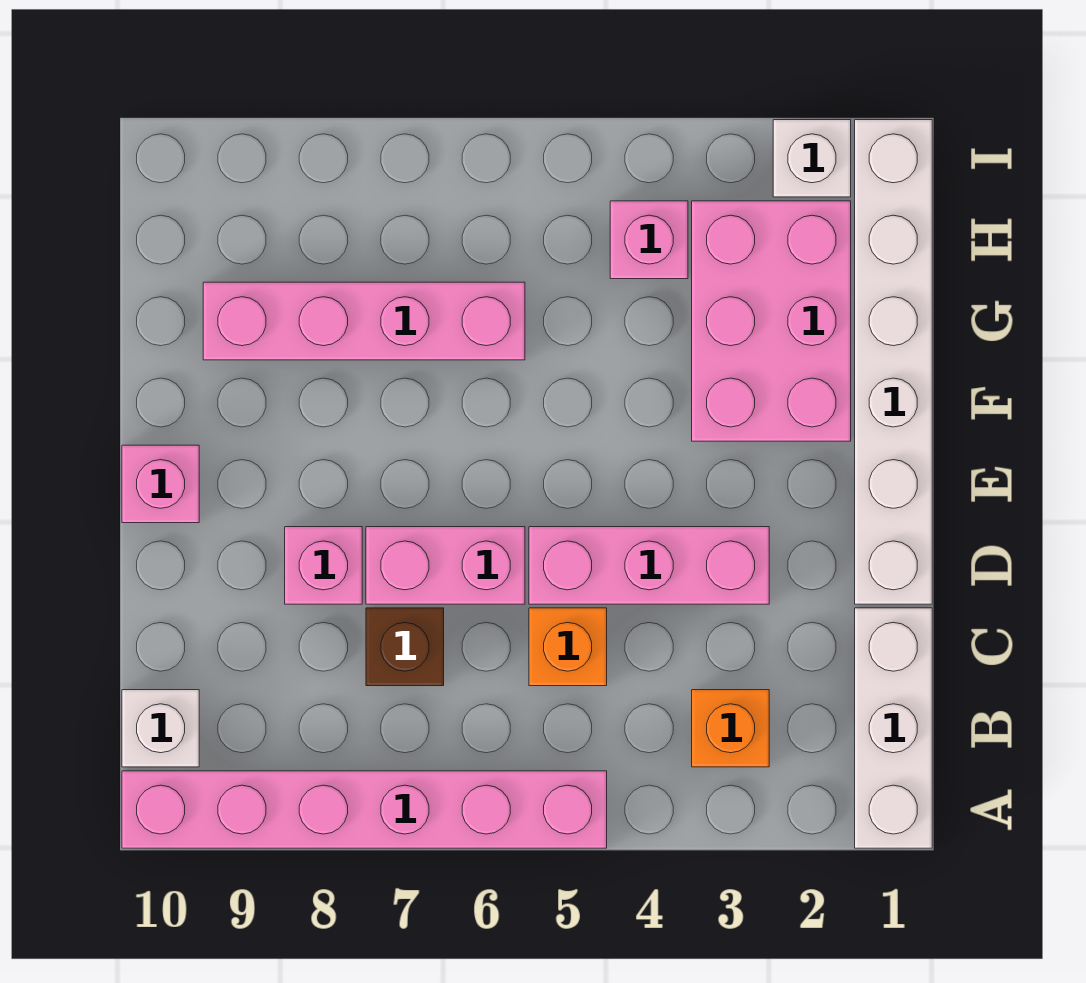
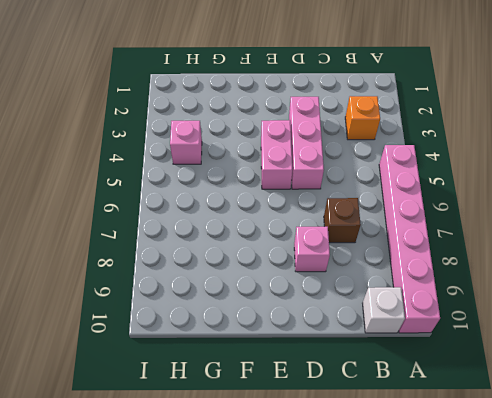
pink brick E4:E5 level 1 -> pink brick D6:D7 level 1
none -> white brick A1:C1 level 1
none -> orange brick C5 level 1
none -> white brick D1:I1 level 1

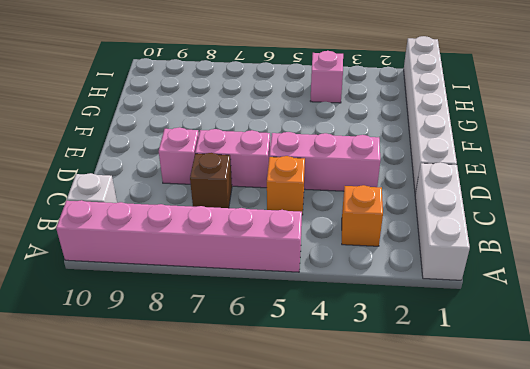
none -> pink brick E10 level 1
none -> pink brick F2:H3 level 1
none -> pink brick G6:G9 level 1

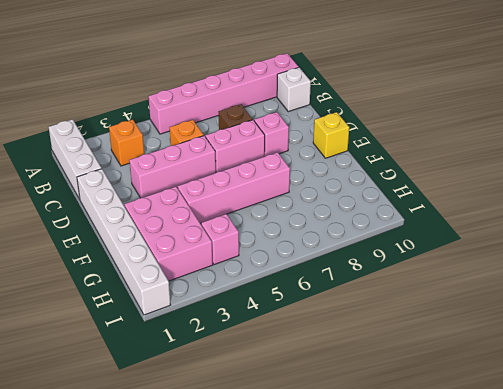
yellow brick E10 level 1 -> pink brick E10 level 1
pink brick F4:F7 level 1 -> pink brick G6:G9 level 1
none -> white brick I2 level 1

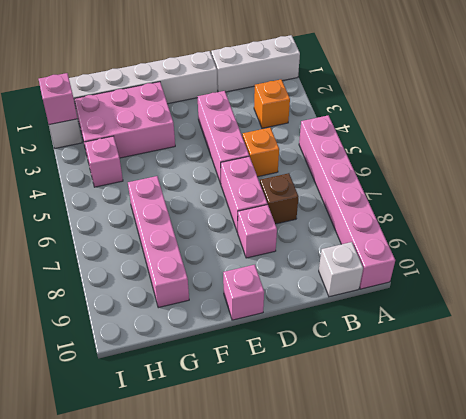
pink brick I2 level 2 -> none

